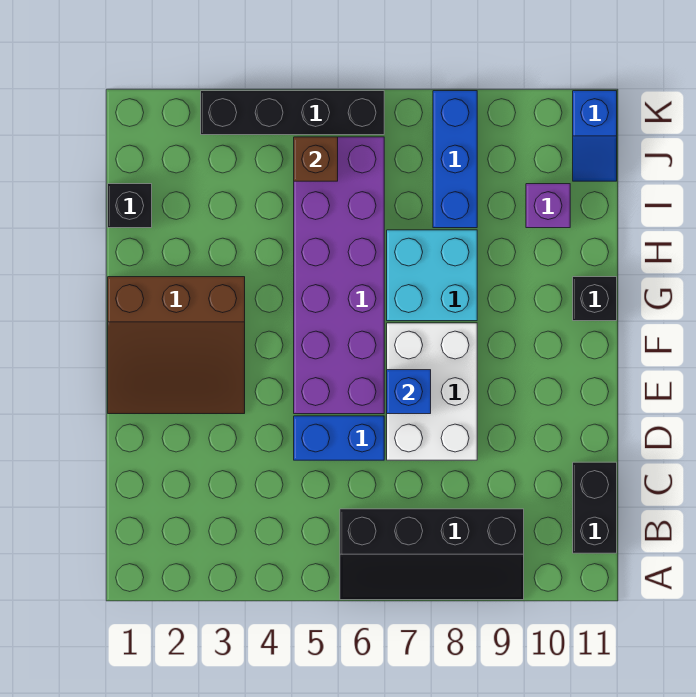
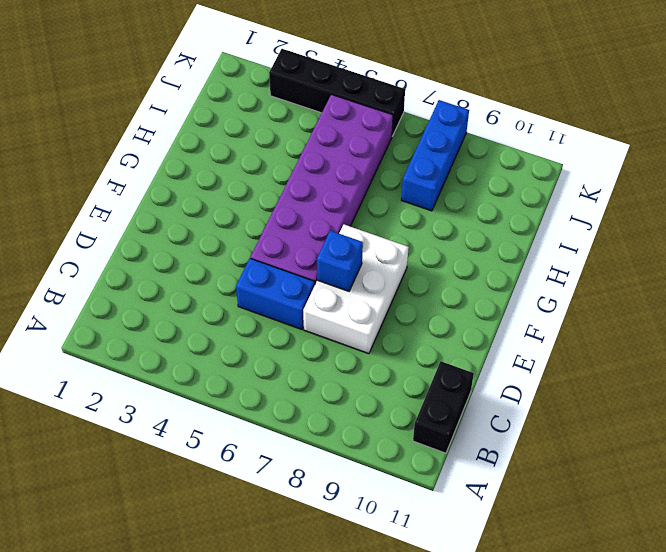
none -> black slope A6:B9 level 1 top B
none -> brown slope E1:G3 level 1 top G
none -> cyan brick G7:H8 level 1

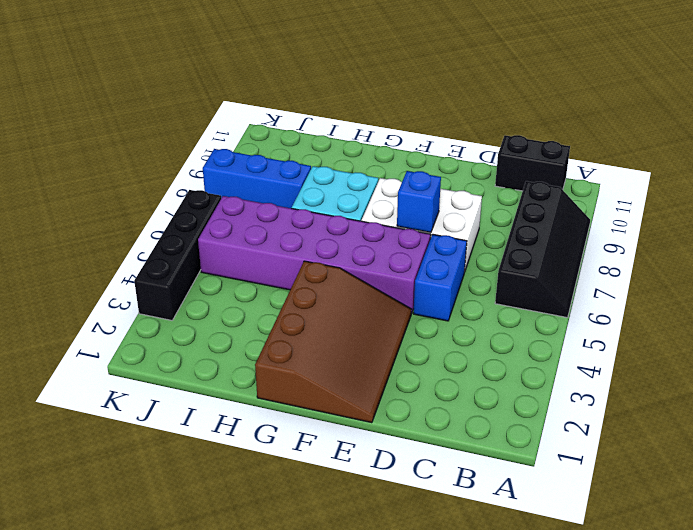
brown slope E1:G4 level 1 top G -> brown slope E1:G3 level 1 top G
none -> black brick G11 level 1
none -> black brick I1 level 1
none -> purple brick I10 level 1

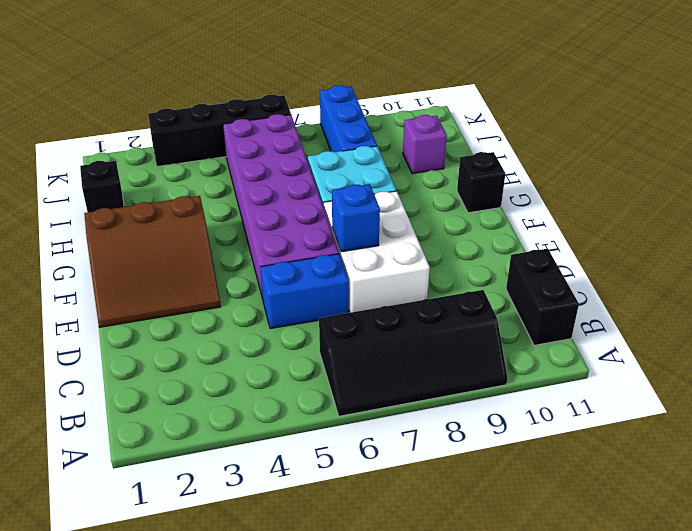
none -> blue slope J11:K11 level 1 top K
none -> brown brick J5 level 2

